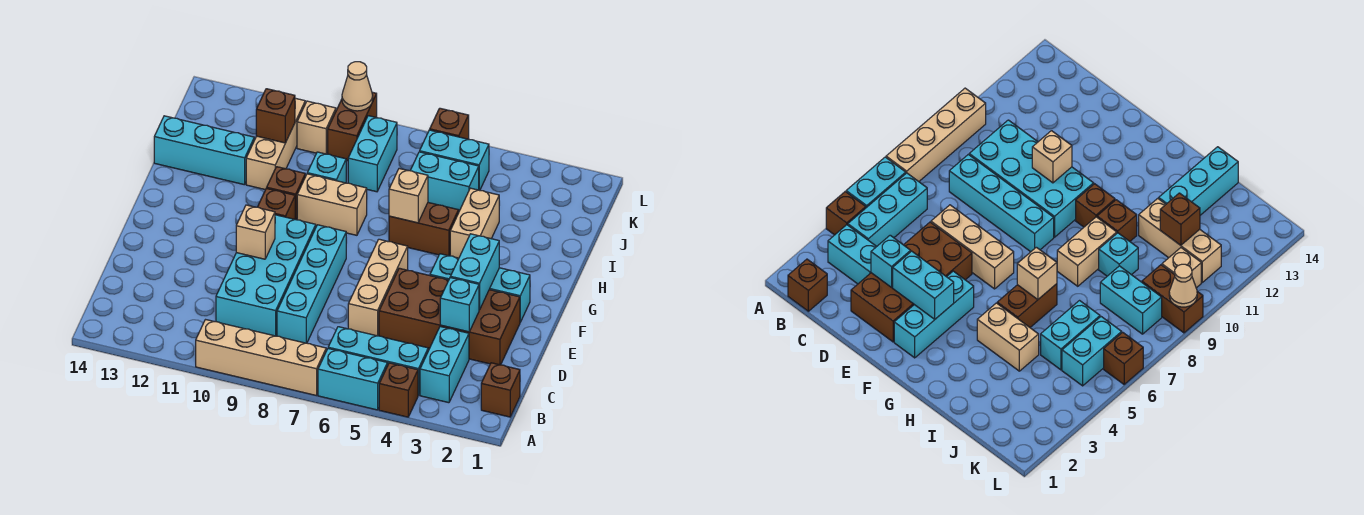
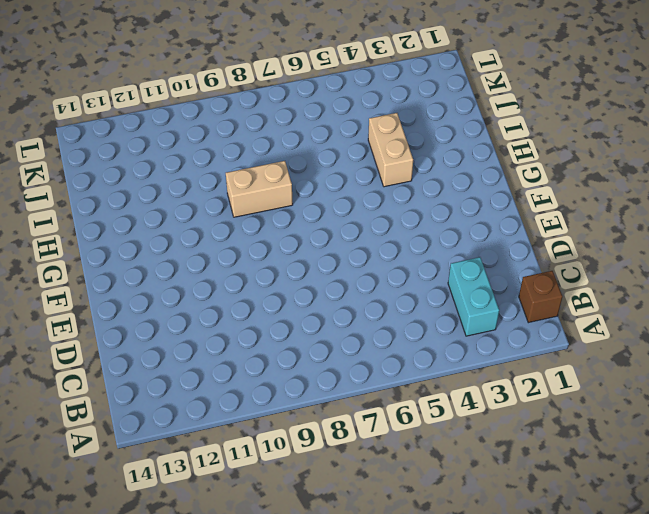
none -> brown brick A4 level 1
none -> cyan brick A5:A6 level 1
none -> tan brick A7:A10 level 1
none -> cyan brick B4:B6 level 1

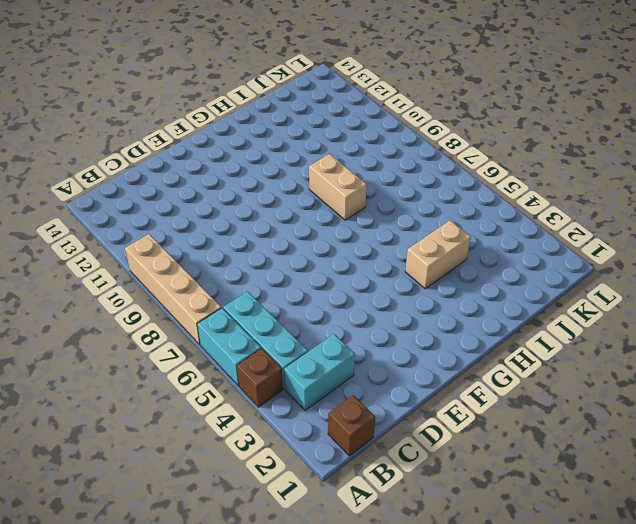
none -> cyan brick C8:F8 level 1
none -> cyan brick C9:F10 level 1
none -> brown brick D2:E5 level 1
none -> tan brick D6:F6 level 1

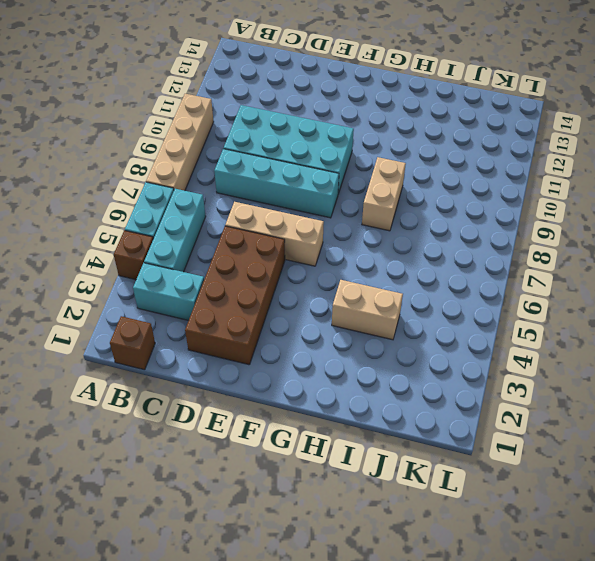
none -> cyan brick F2:F4 level 1
none -> brown brick G10 level 1
none -> brown brick H5:H6 level 1
none -> brown brick H10 level 1

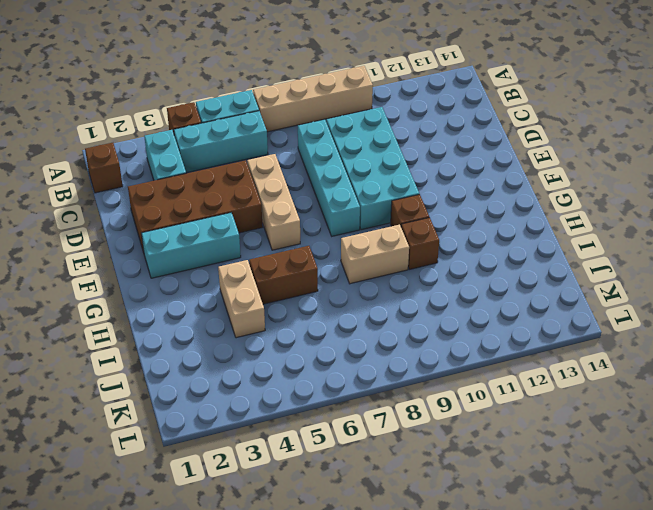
none -> cyan brick I9 level 1
none -> tan brick I11:K11 level 1
none -> cyan brick I12:I14 level 1
none -> cyan brick J5:J6 level 1

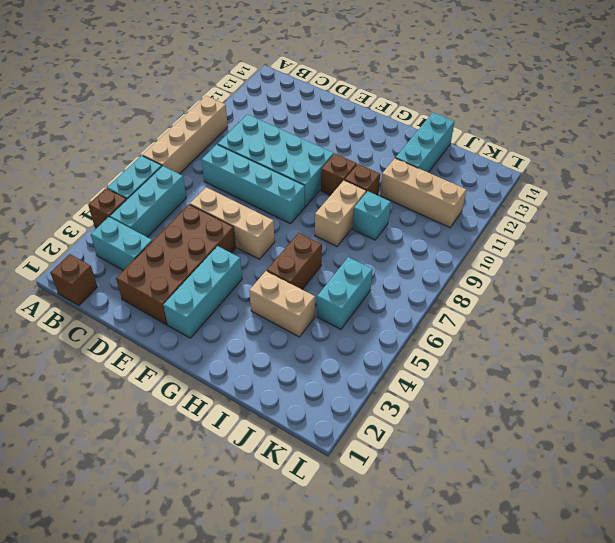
none -> cyan brick J8:K8 level 1
none -> cyan brick K5:K6 level 1
none -> brown brick K9:L9 level 1
none -> tan brick K10 level 1

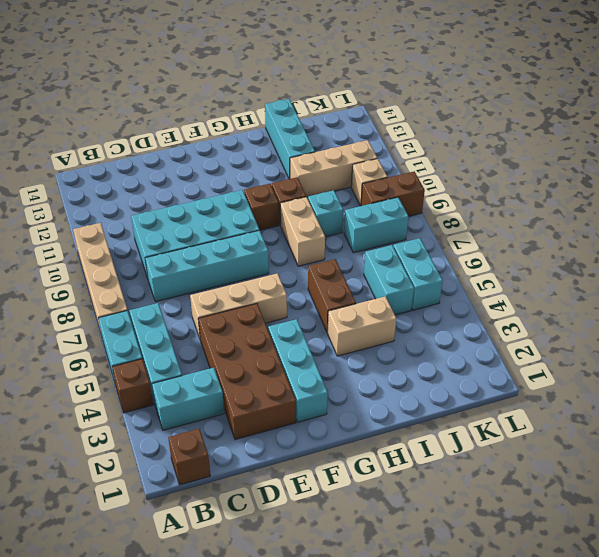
none -> brown brick L6 level 1
none -> cyan brick D3 level 2
none -> cyan brick E3:F3 level 2
none -> tan brick E10 level 2

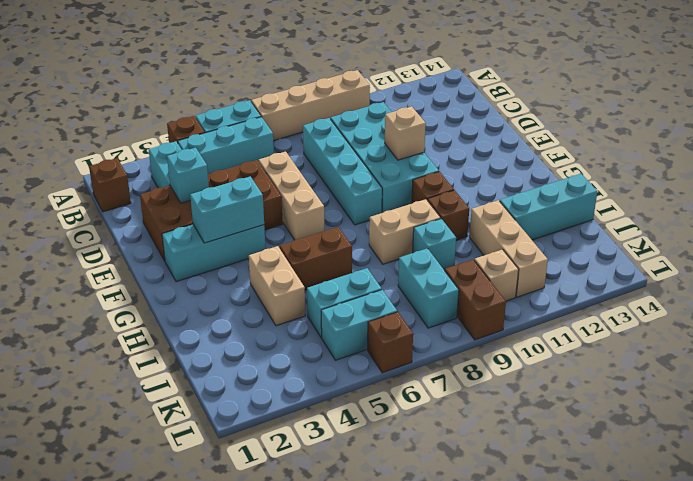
cyan brick F3:F4 level 2 -> cyan brick E3:F3 level 2
none -> tan brick H6 level 2
none -> brown brick J11 level 2
none -> tan cone L9 level 2

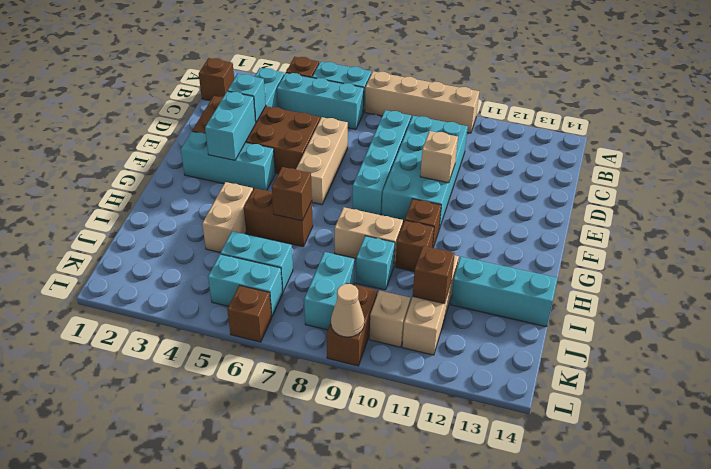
brown brick H6 level 2 -> tan brick H6 level 2

